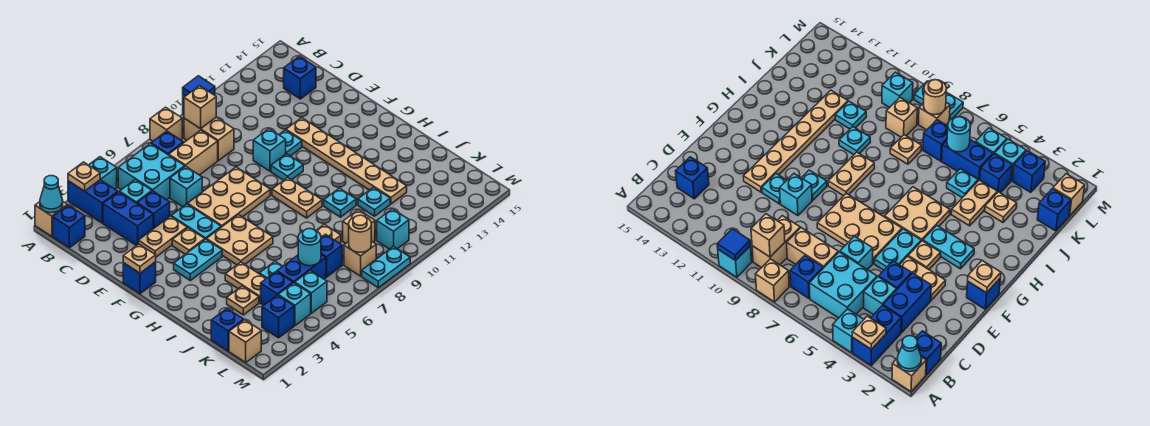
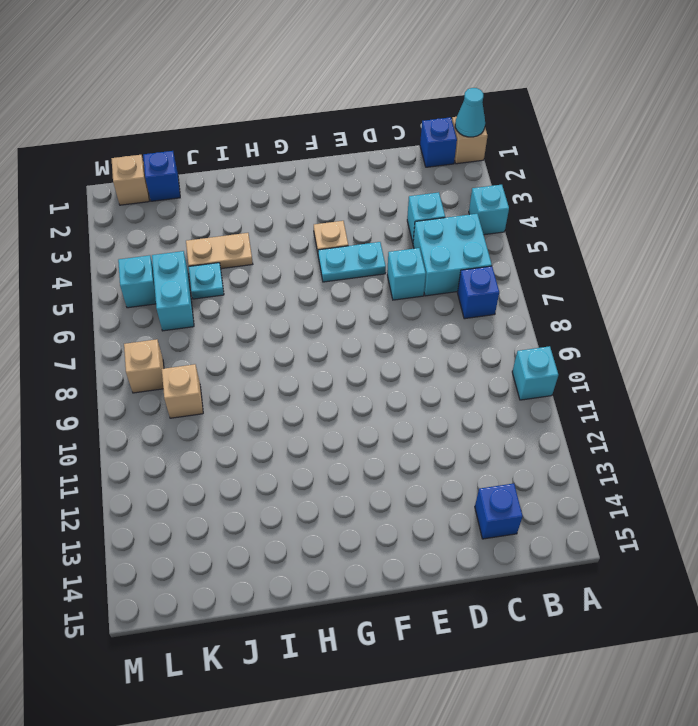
cyan brick K5:K6 level 1 -> blue brick K5:K6 level 1
none -> blue brick A3:B3 level 1
none -> tan brick A8 level 1
none -> tan brick B9:C9 level 1
none -> blue brick C3:D3 level 1

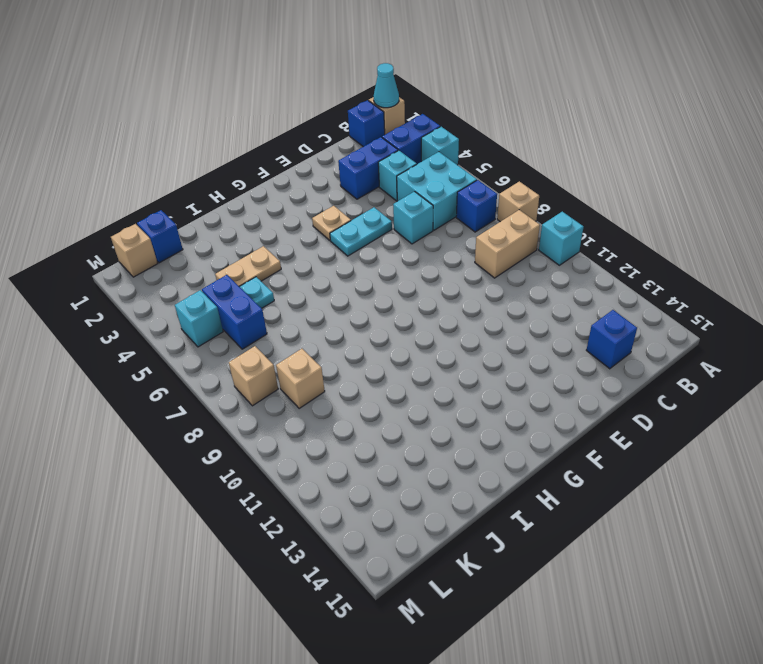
none -> tan brick C7:C8 level 1
none -> blue brick D4 level 1
none -> tan plate E3:E4 level 1
none -> tan plate E6:F8 level 1

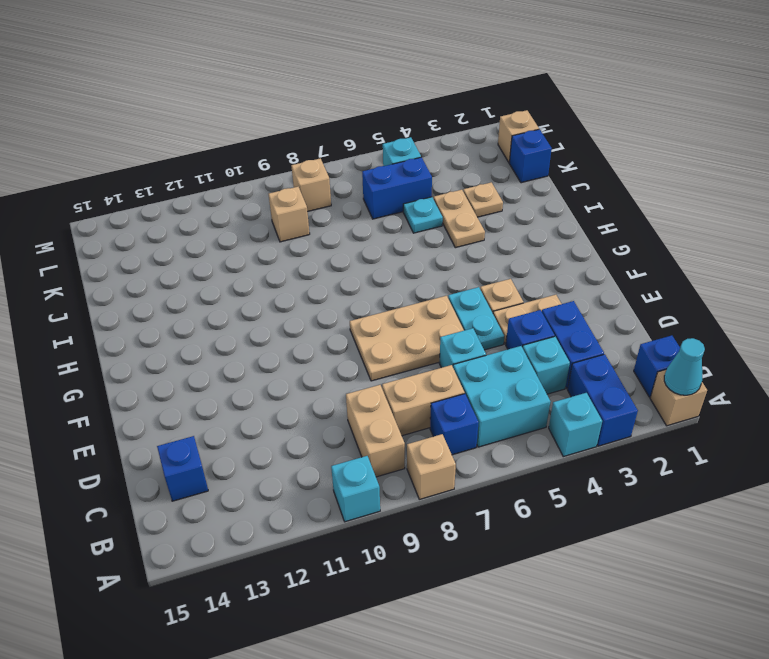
none -> cyan brick E10 level 1
none -> cyan plate E11 level 1
none -> tan plate E12:J12 level 1
none -> blue brick F1 level 1

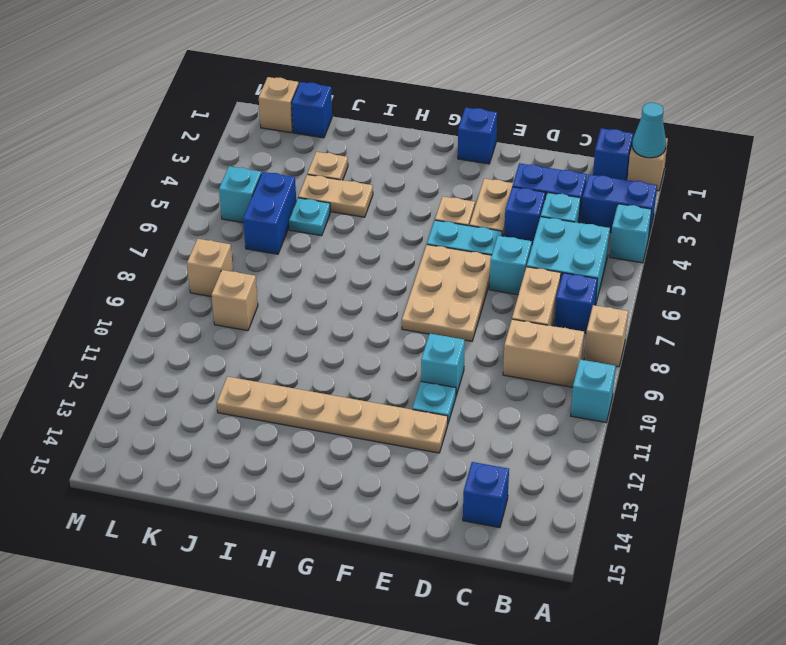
none -> cyan plate F10 level 1
none -> cyan plate G3:G4 level 1
none -> tan plate G5:H6 level 1
none -> tan plate G9:H9 level 1

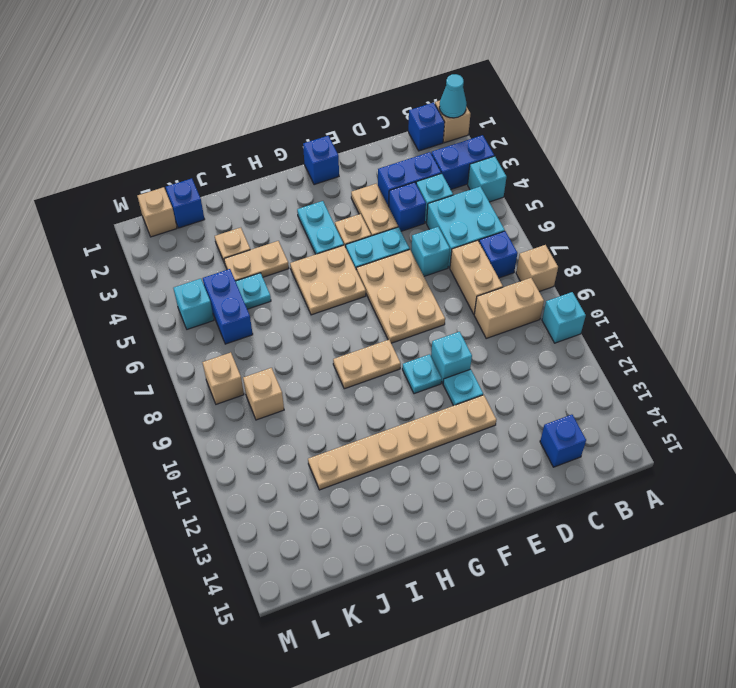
none -> cyan plate I10 level 1
none -> tan plate J8 level 1
none -> cyan plate J11 level 1
none -> blue brick K4 level 1

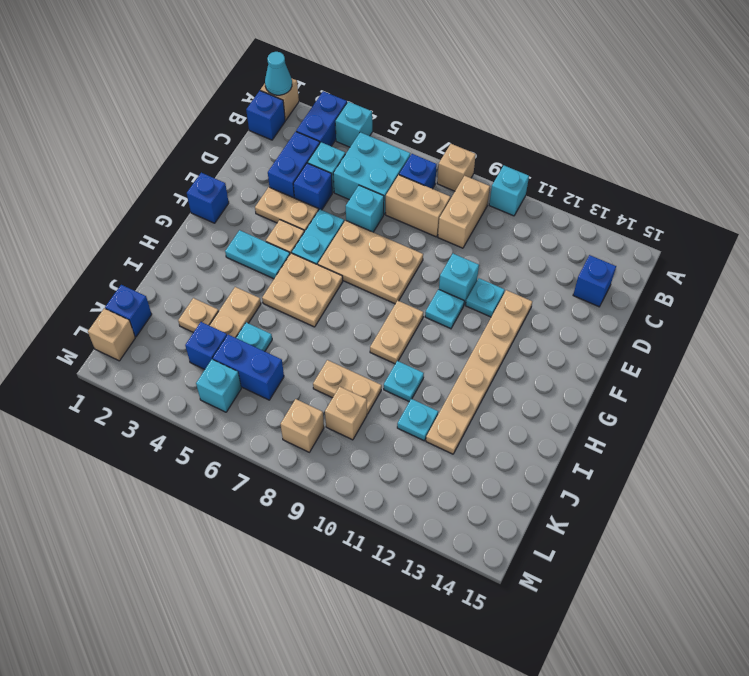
tan plate J8:J9 level 1 -> tan plate J8 level 1
none -> blue brick K7 level 1
none -> blue brick L3 level 1
none -> cyan brick L4 level 1
none -> cyan brick L10 level 1

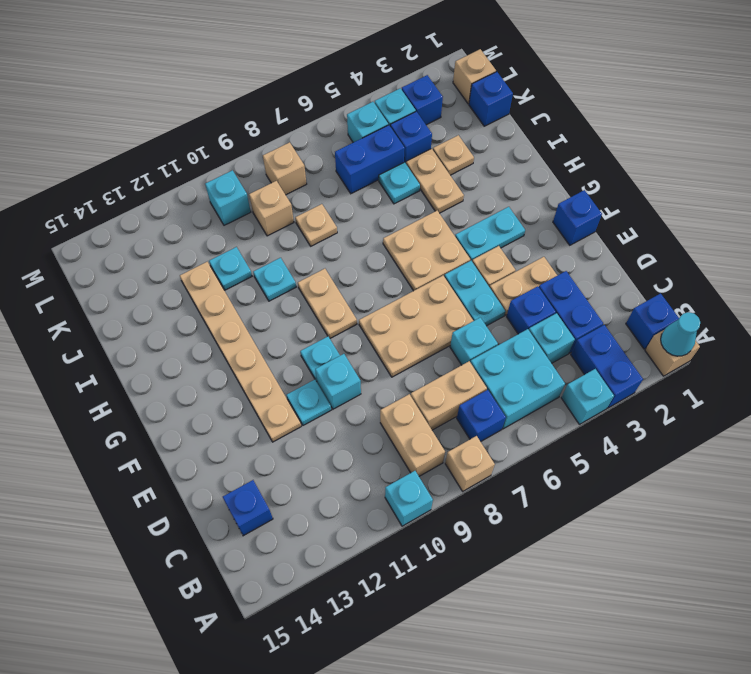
none -> blue brick K7 level 1
none -> cyan plate M8:M9 level 1
none -> tan plate A3 level 2
none -> blue tile A10 level 2

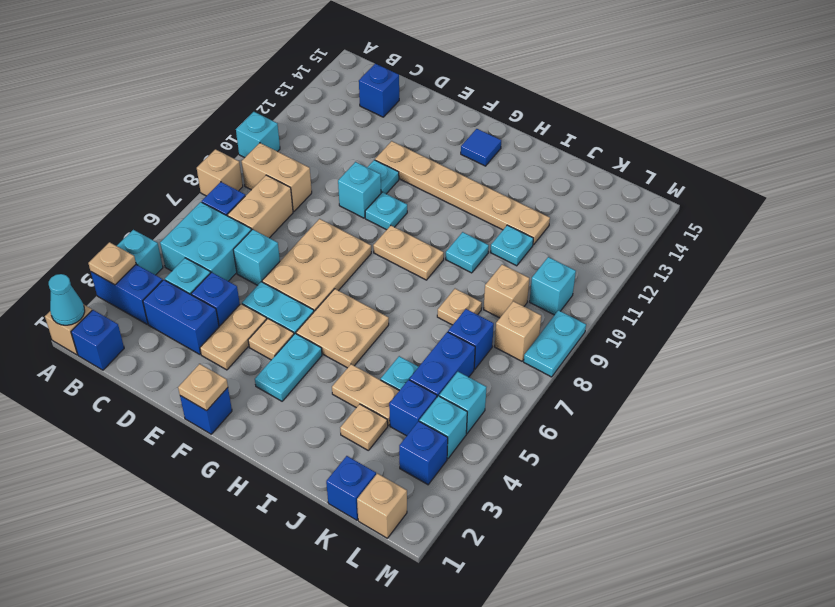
blue tile G14 level 1 -> blue tile A10 level 2
none -> tan brick B9 level 2
none -> cyan round brick K6 level 2
none -> tan round brick L8 level 2

